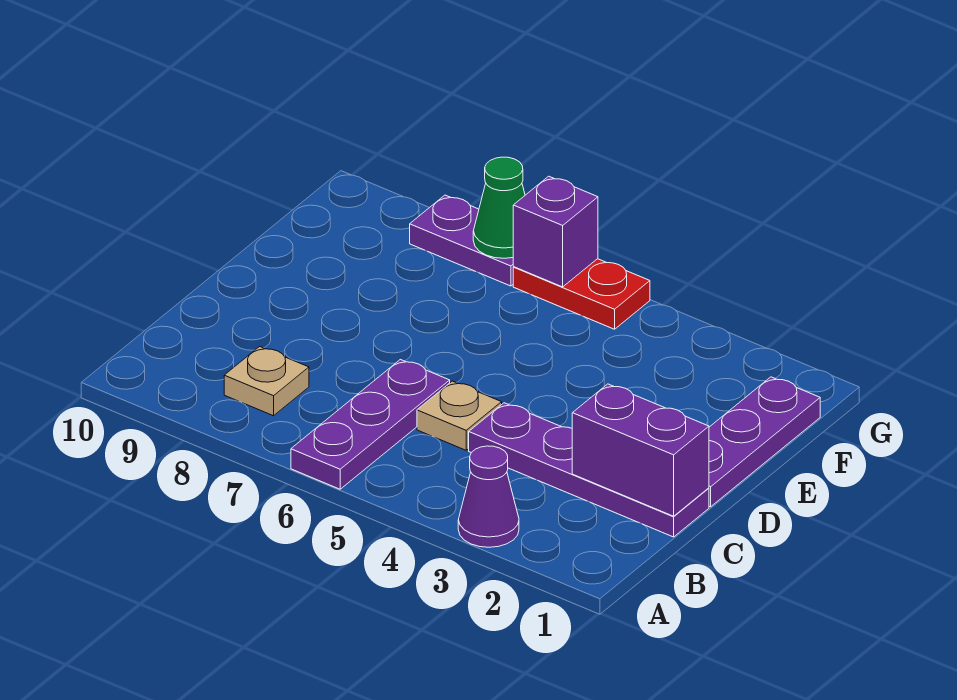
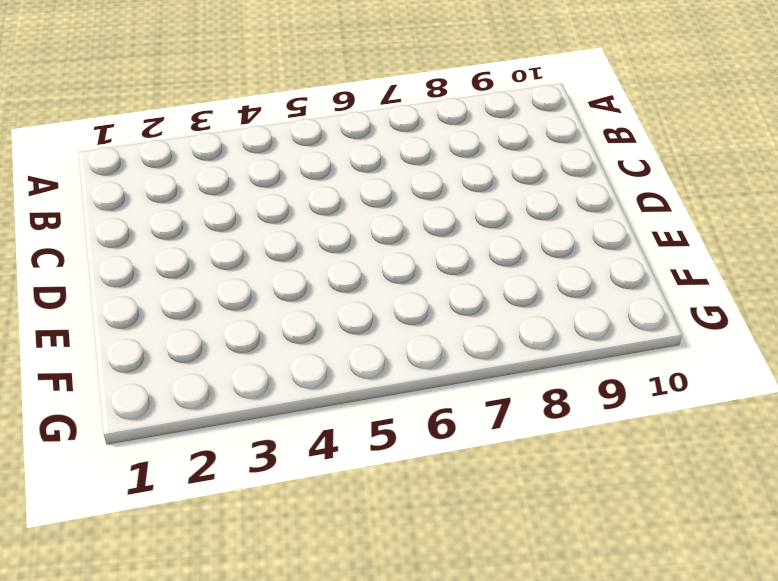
none -> purple cone A3 level 1
none -> purple plate A6:C6 level 1

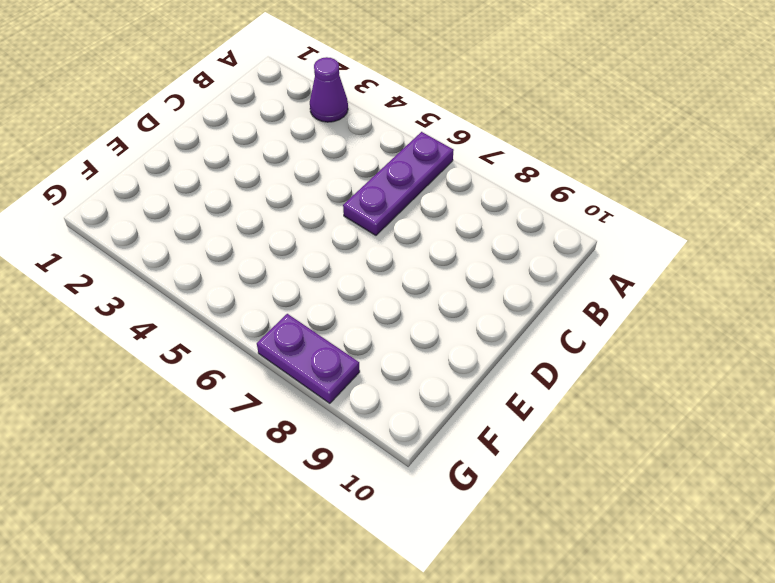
none -> tan plate B8 level 1
none -> purple plate C1:C4 level 1

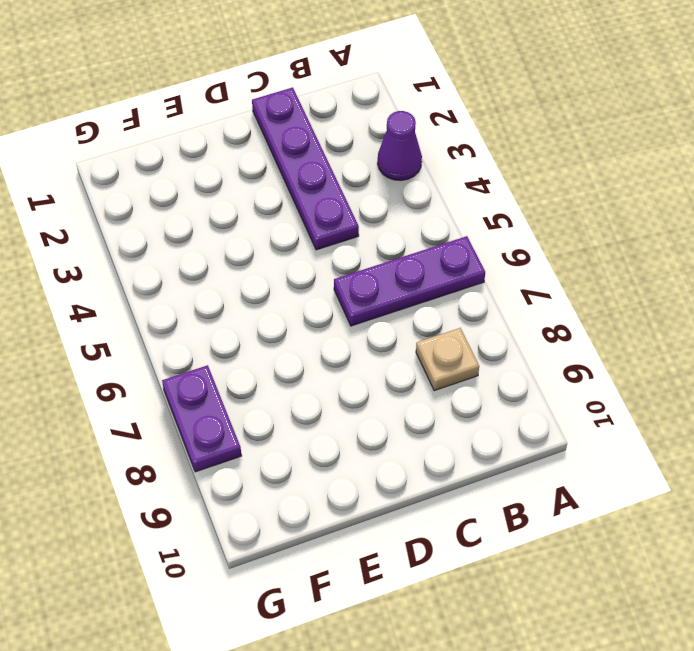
none -> tan plate C5 level 1
none -> purple plate D1:F1 level 1

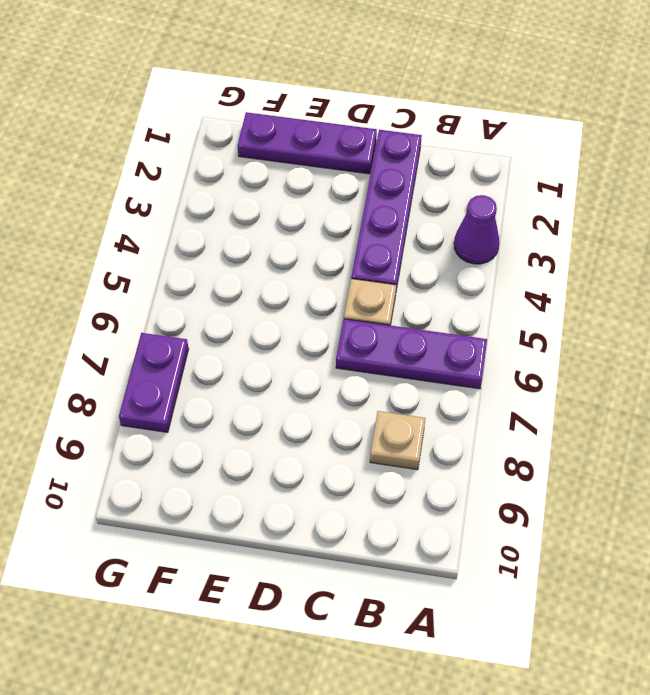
none -> red plate G5:G6 level 1
none -> purple brick C1:C2 level 2

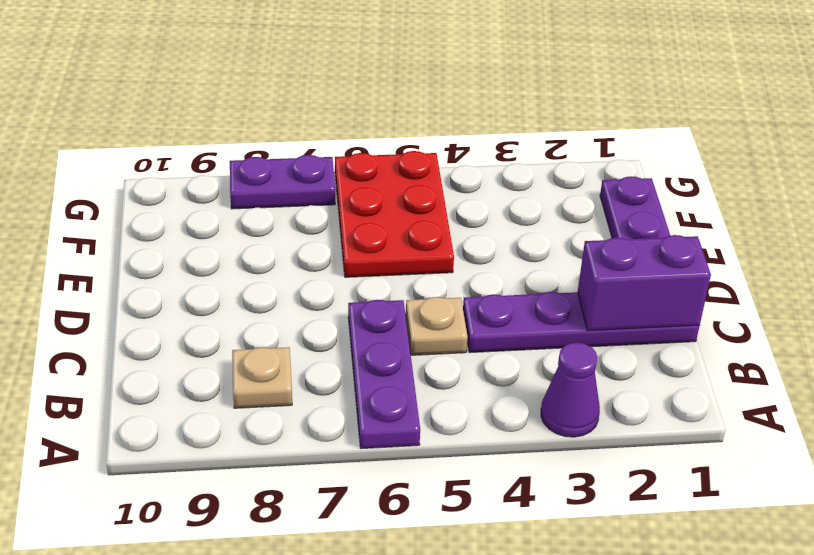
red plate E5:G6 level 1 -> red plate G5:G6 level 1
none -> purple brick G6 level 2
none -> green cone G7 level 2

